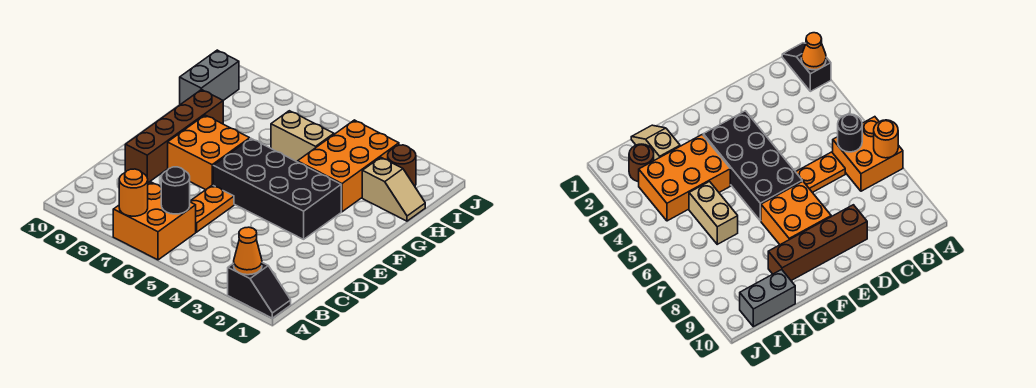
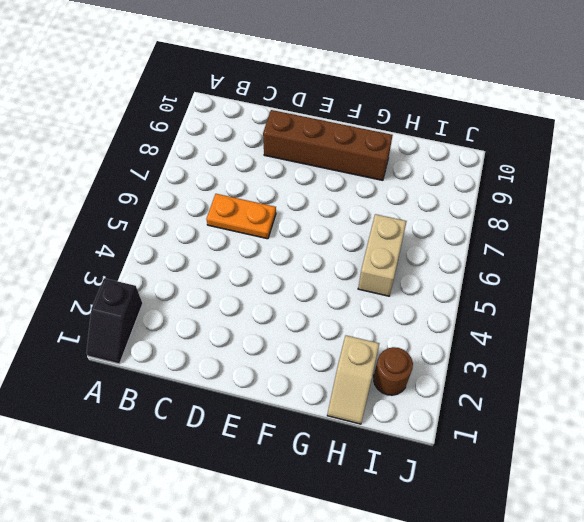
none -> orange brick A6:B7 level 1
none -> black brick E3:F6 level 1
none -> orange brick E7:F8 level 1

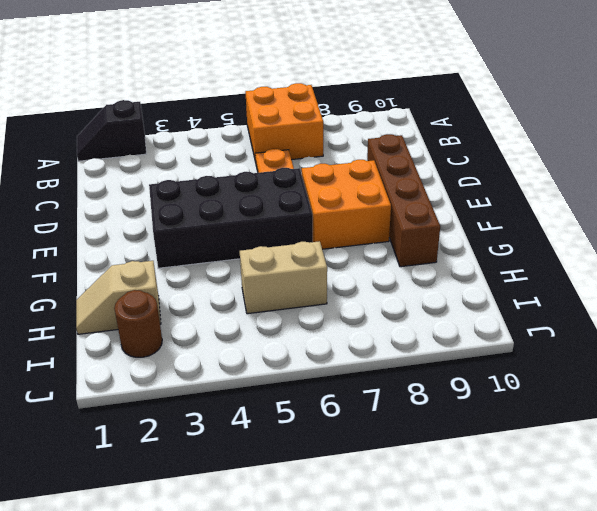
none -> orange brick G3:I4 level 1
none -> grey brick H10:I10 level 1
none -> orange cone A2 level 2

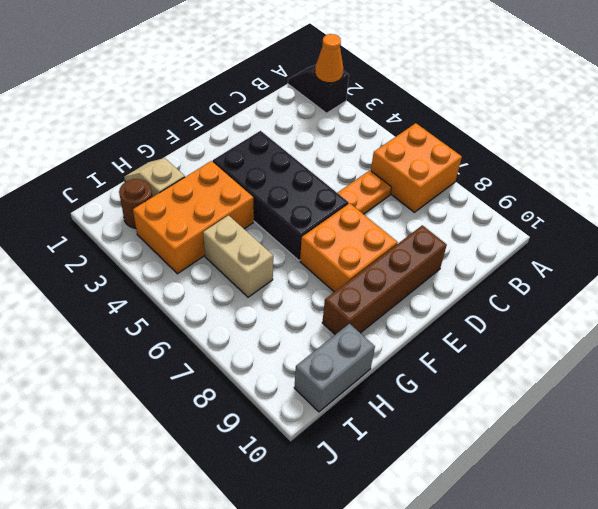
none -> orange round brick A7 level 2
none -> black round brick B6 level 2

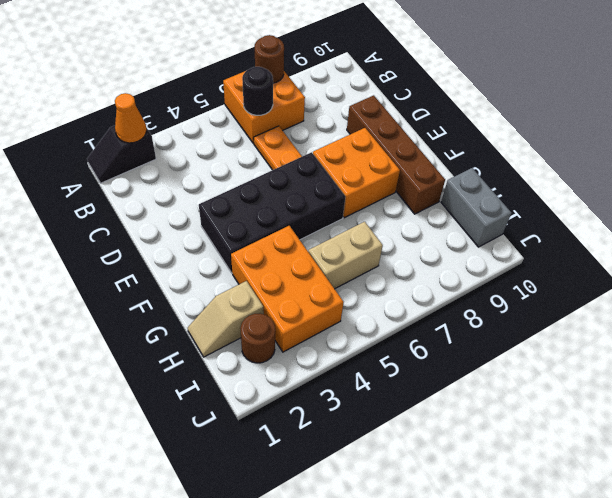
brown round brick A7 level 2 -> orange round brick A7 level 2

